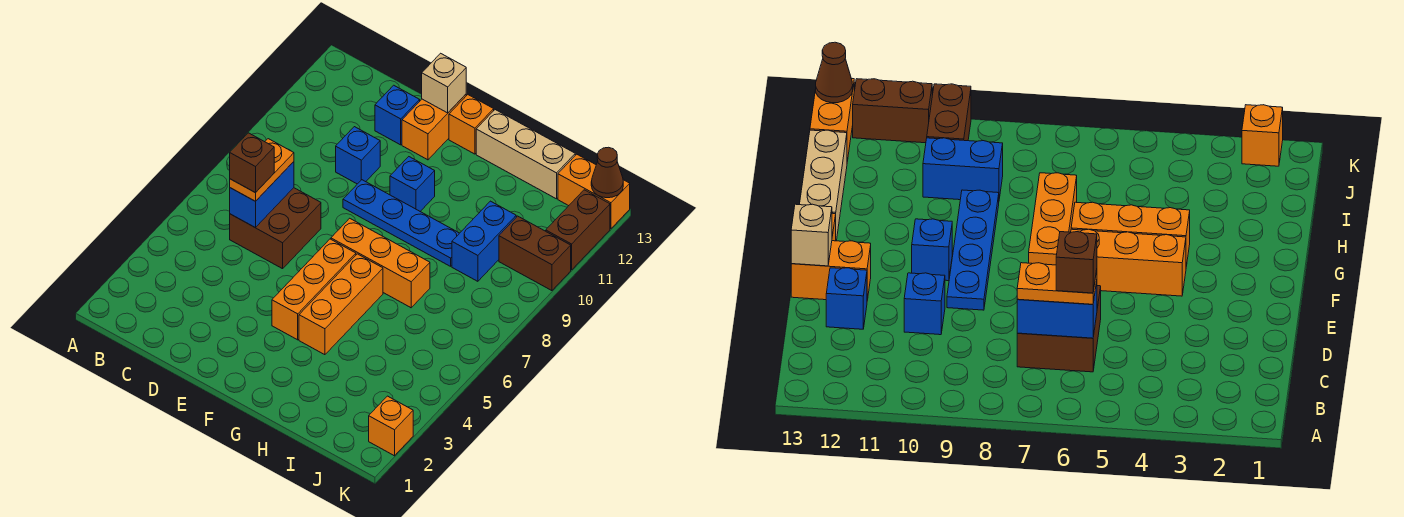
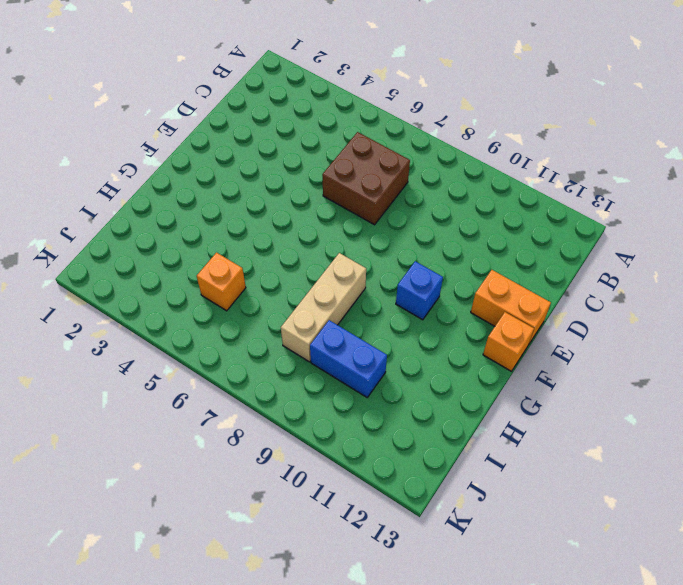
tan brick G8:I8 level 1 -> tan brick G13:I13 level 1
orange brick I5 level 1 -> orange brick K2 level 1
none -> blue brick D10 level 1
none -> blue brick D12 level 1
none -> blue plate E9:H9 level 1

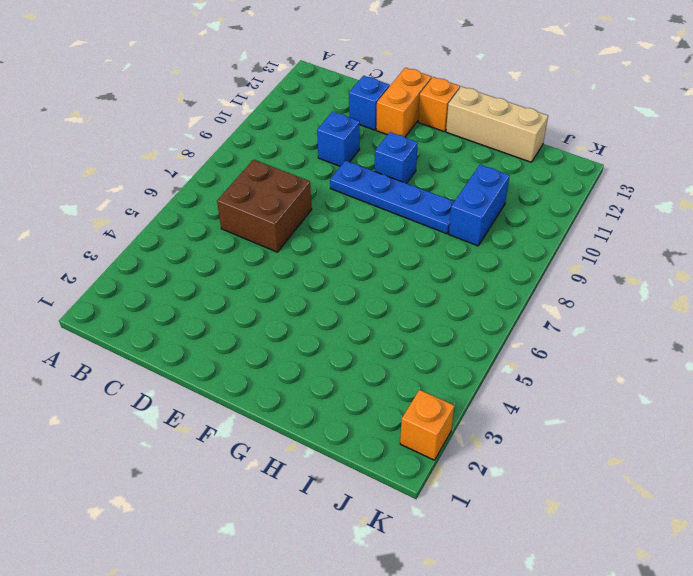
none -> orange brick F4:F6 level 1
none -> orange brick F7:H7 level 1
none -> orange brick G4:G6 level 1

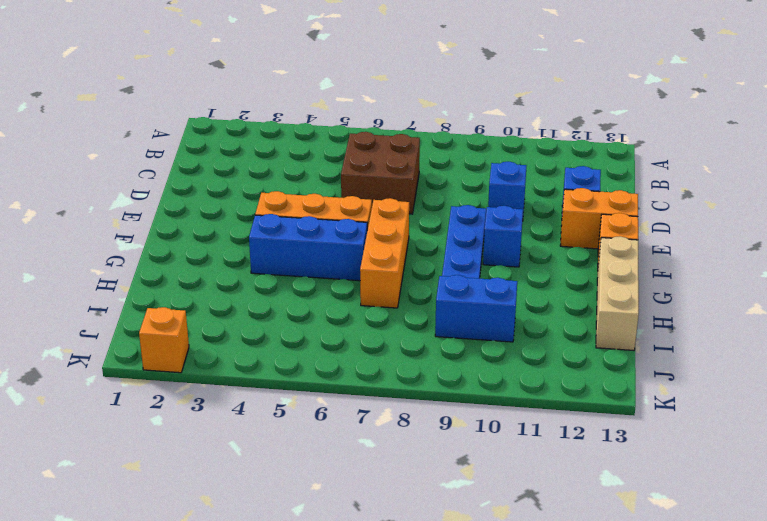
blue brick G4:G6 level 1 -> orange brick G4:G6 level 1
none -> brown brick J10:K10 level 1
none -> orange brick J13:K13 level 1
none -> brown brick K11:K12 level 1

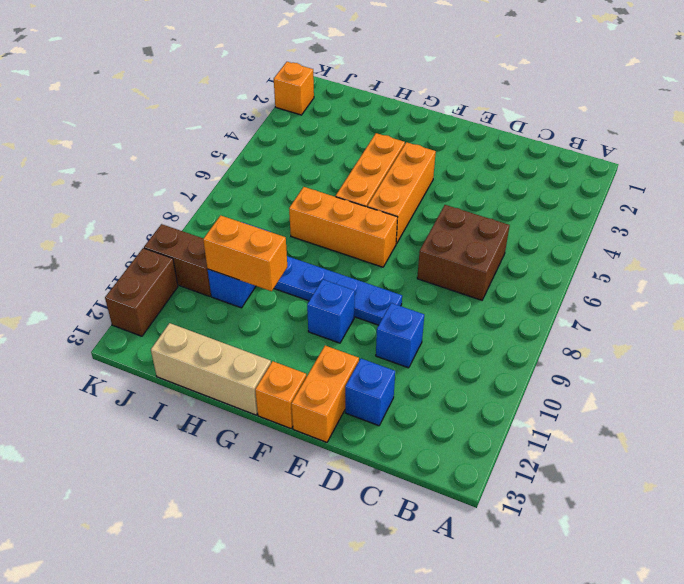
orange brick H10:I10 level 2 -> orange brick J13:K13 level 1
none -> blue brick C6:C7 level 2
none -> tan brick E13 level 2
none -> brown cone K13 level 2

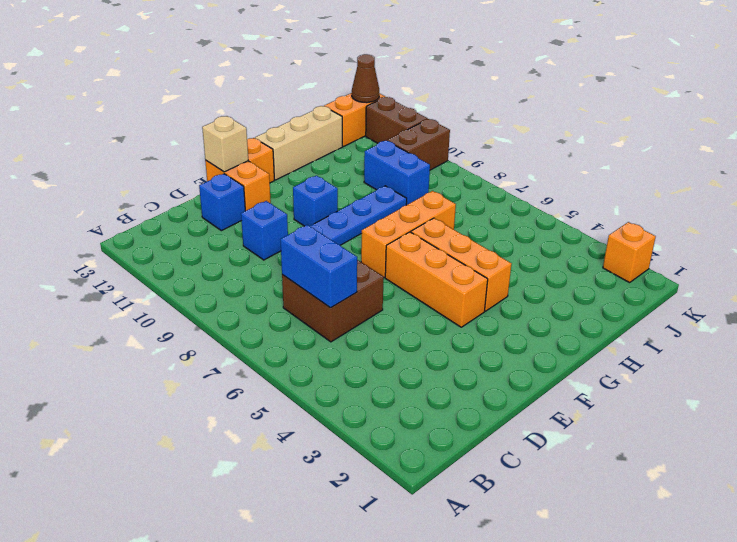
none -> orange plate C6:C7 level 3
none -> brown brick C6 level 4

